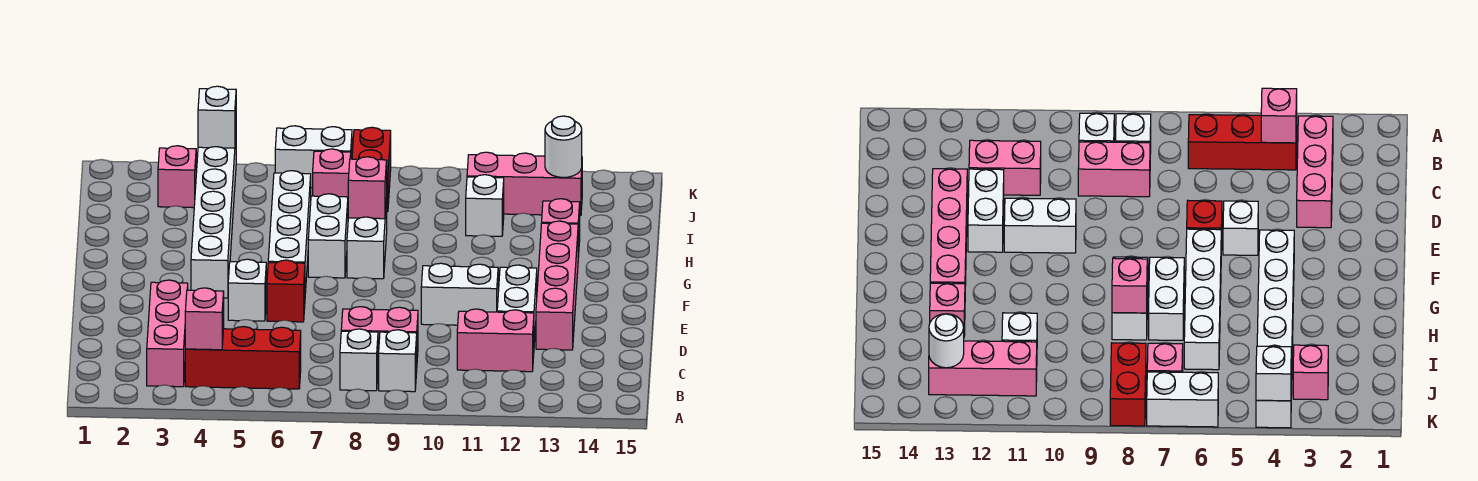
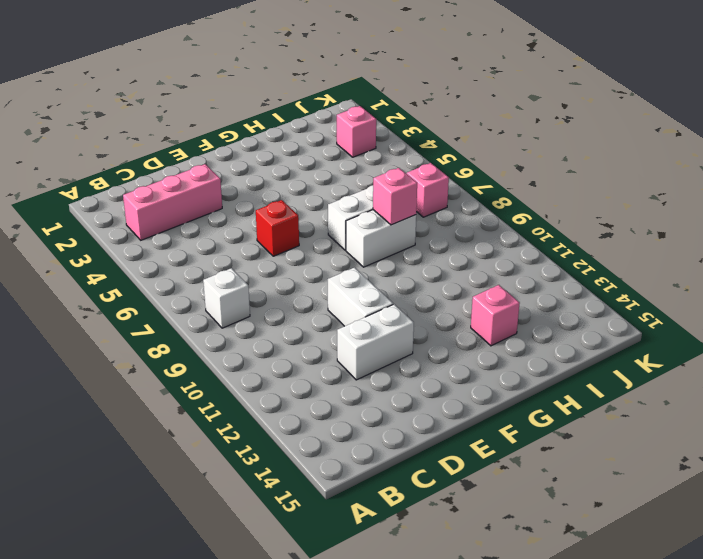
none -> red brick B4:B6 level 1
none -> white brick B9 level 1
none -> pink brick C8:C9 level 1

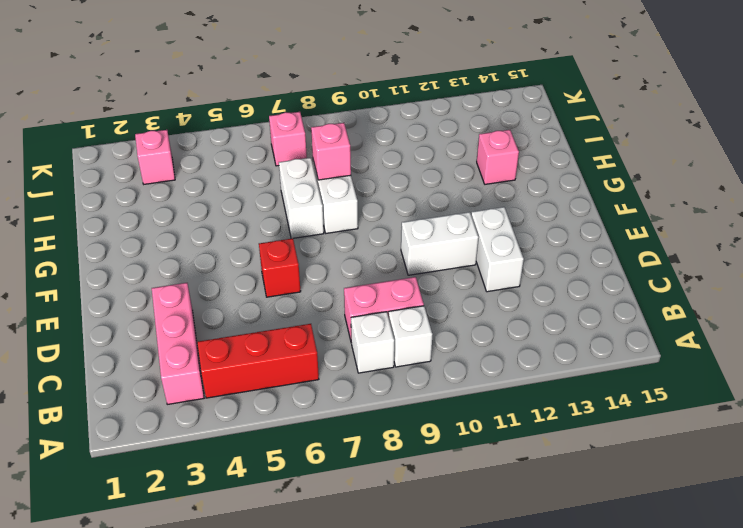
none -> pink brick C11:C12 level 1
none -> pink brick D13:G13 level 1
none -> white brick E5 level 1

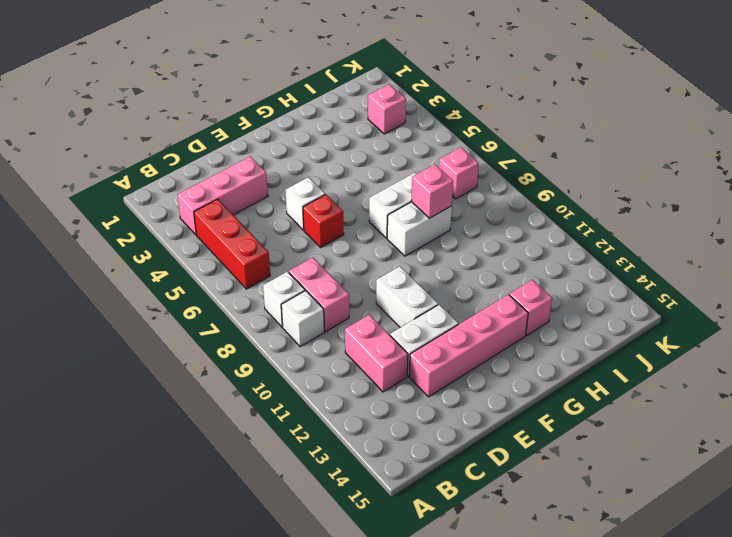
none -> white brick F4:K4 level 1
none -> white brick F6:I6 level 1
none -> white brick I11 level 1

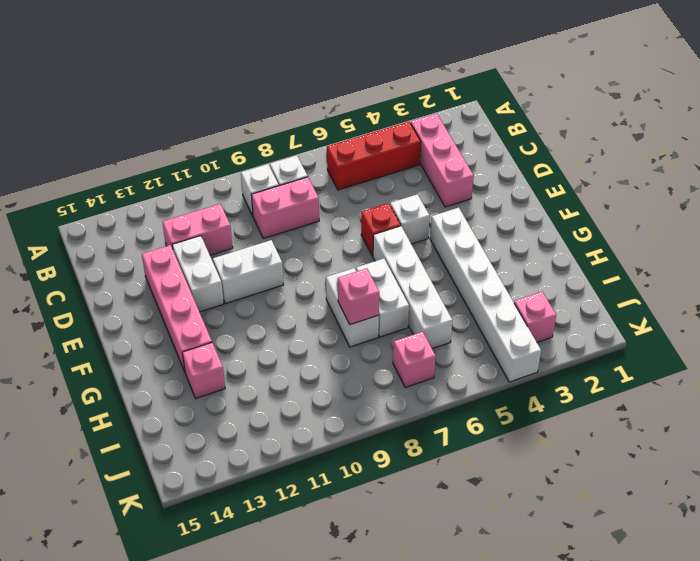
none -> white brick I11 level 1
none -> red brick J8:K8 level 1
none -> pink brick J11:J13 level 1

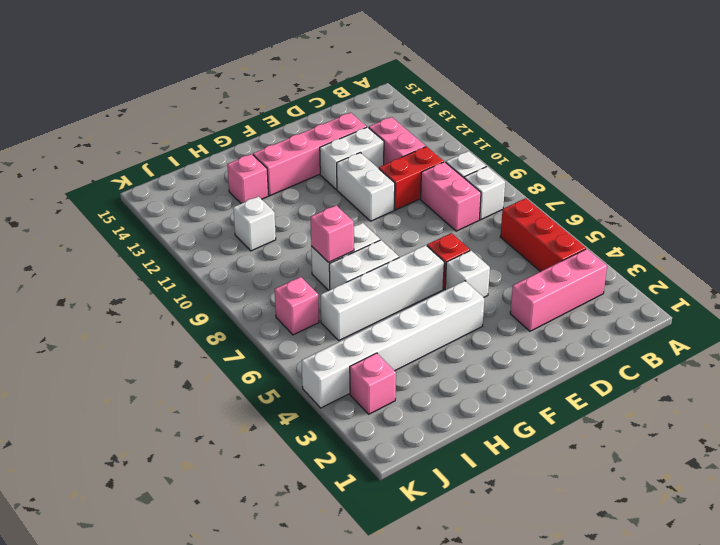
red brick C10:D10 level 1 -> red brick J8:K8 level 1
none -> pink brick J11:J13 level 1
none -> white brick K6:K7 level 1
none -> pink brick B4 level 2

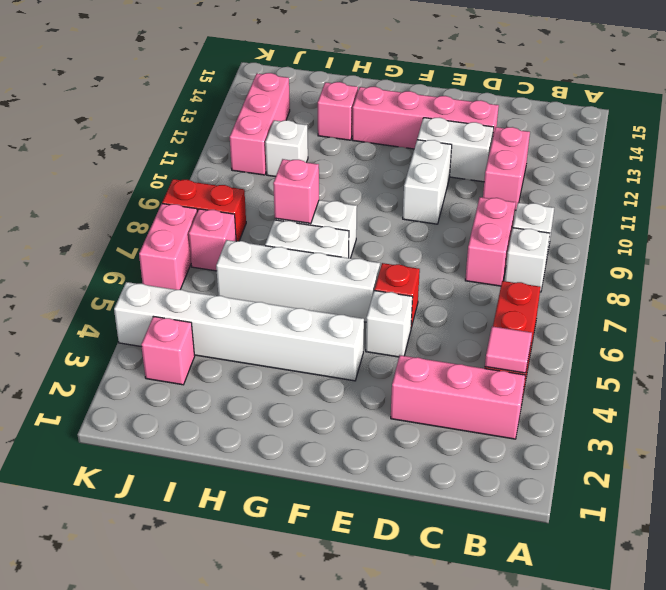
pink tile B4 level 2 -> pink brick B4 level 2
pink brick K6:K7 level 1 -> white brick K6:K7 level 1
none -> white round brick J13 level 2
none -> white brick K4 level 2

